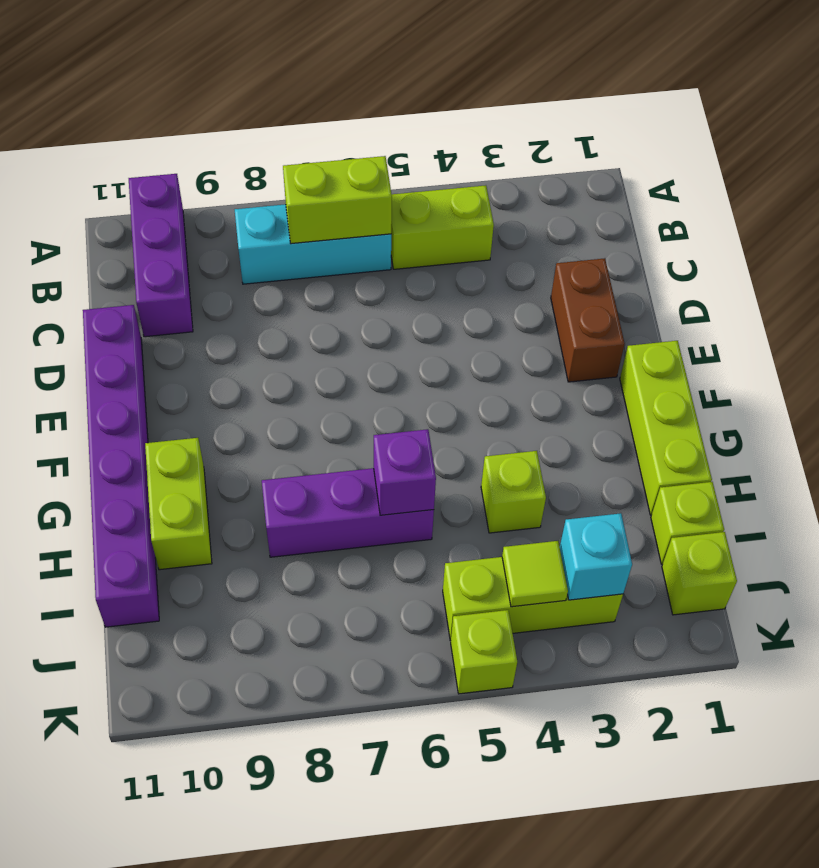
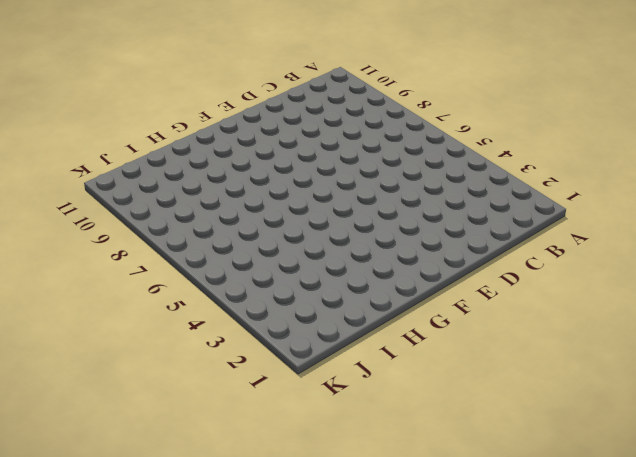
none -> purple brick A10:C10 level 1
none -> lime brick B4:B5 level 1
none -> cyan brick B6:B8 level 1

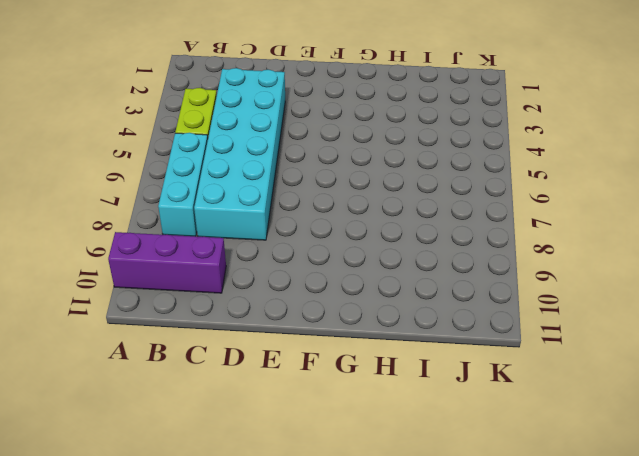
cyan brick C3:D8 level 1 -> none
none -> brown brick D2:E2 level 1
none -> purple brick D11:I11 level 1
none -> lime brick F1:H1 level 1

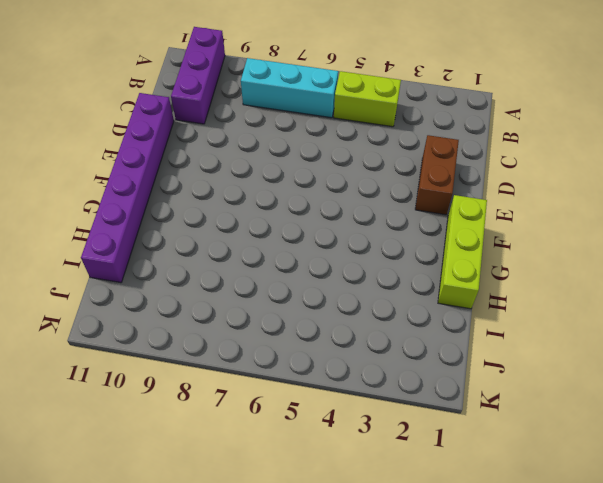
none -> lime brick G10:H10 level 1
none -> lime brick H4 level 1
none -> purple brick H6:H8 level 1

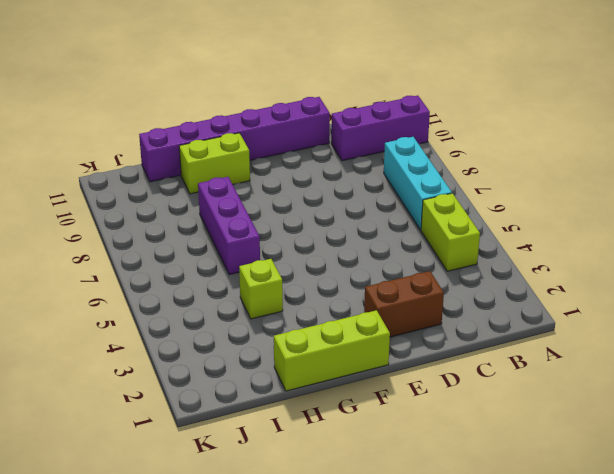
none -> lime brick I1 level 1
none -> lime brick J1 level 1
none -> lime brick J3:J5 level 1

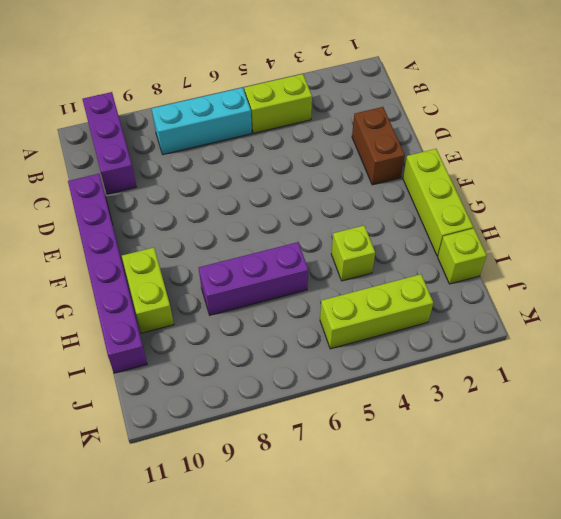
none -> lime brick J1 level 1
none -> lime brick K5 level 1
none -> lime brick B6:B7 level 2

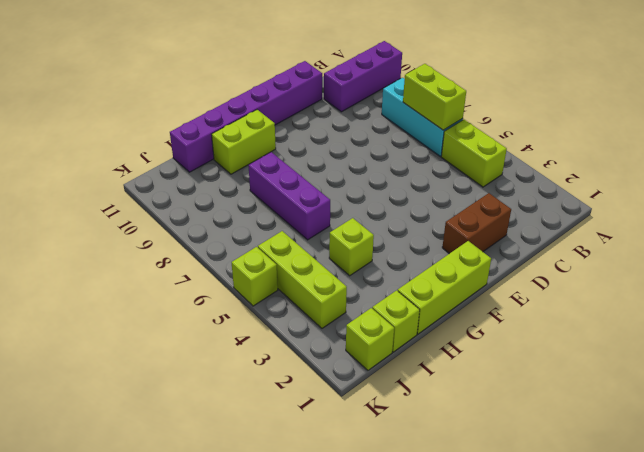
none -> purple brick H6 level 2
none -> cyan brick J3 level 2
none -> lime tile J4 level 2

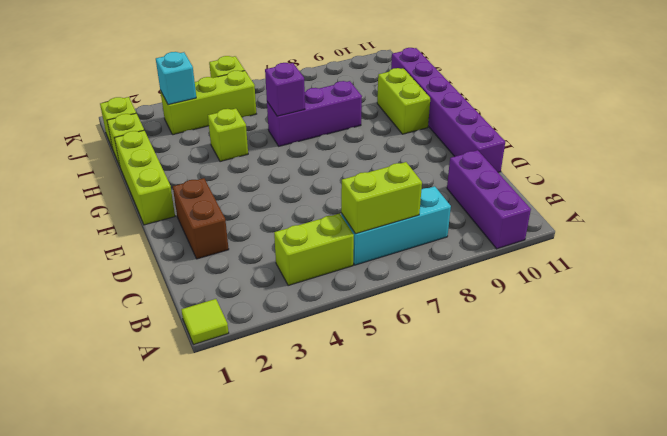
lime tile A1 level 1 -> lime tile J4 level 2

